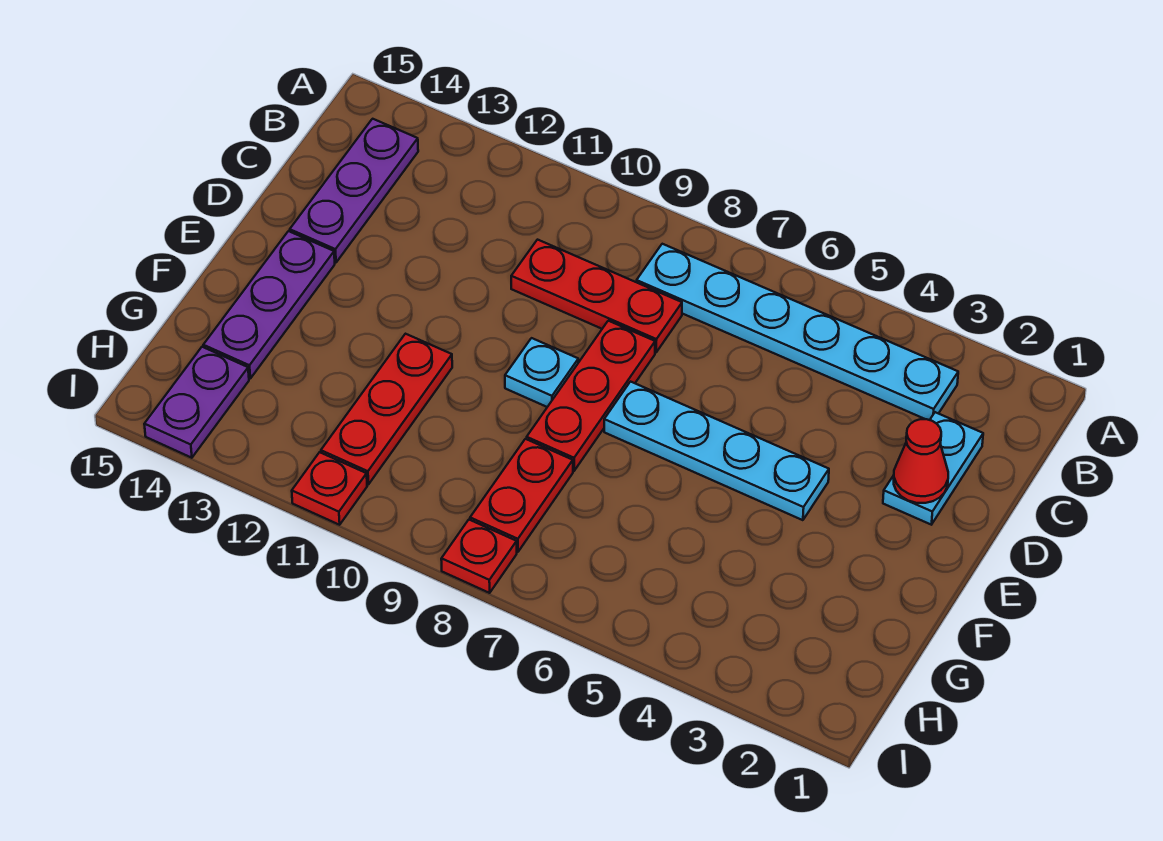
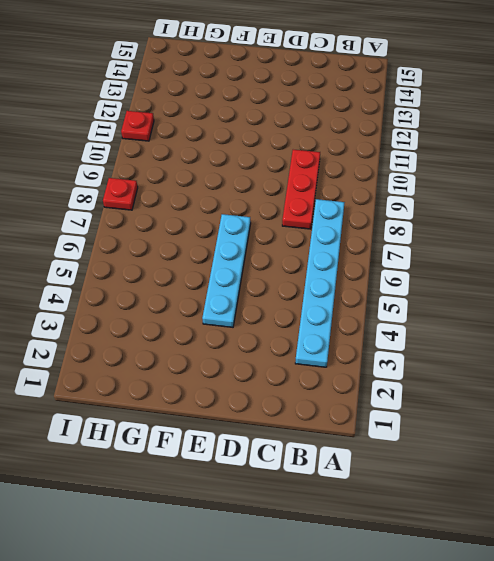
none -> purple plate B14:D14 level 1
none -> cyan plate C2:D2 level 1
none -> red plate D8:F8 level 1

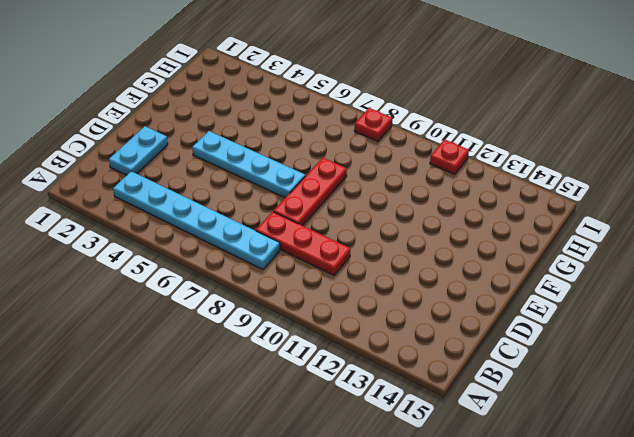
none -> purple plate B14:D14 level 1
none -> cyan plate E9 level 1
none -> purple plate E14:G14 level 1

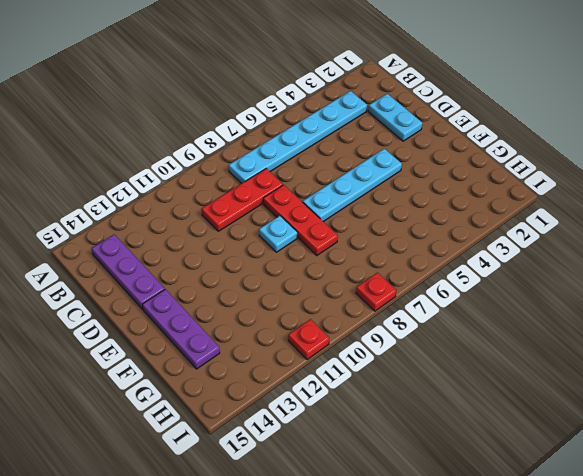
none -> red plate F11:H11 level 1
none -> red plate G8:H8 level 1
none -> purple plate H14:I14 level 1

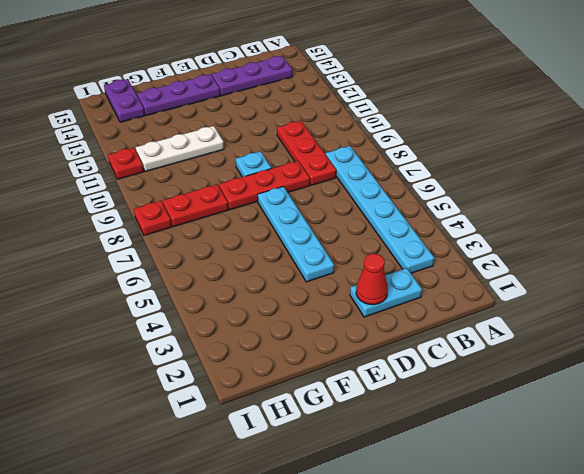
white plate F11:H11 level 1 -> red plate F11:H11 level 1
purple plate H14:H15 level 1 -> purple plate H14:I14 level 1

